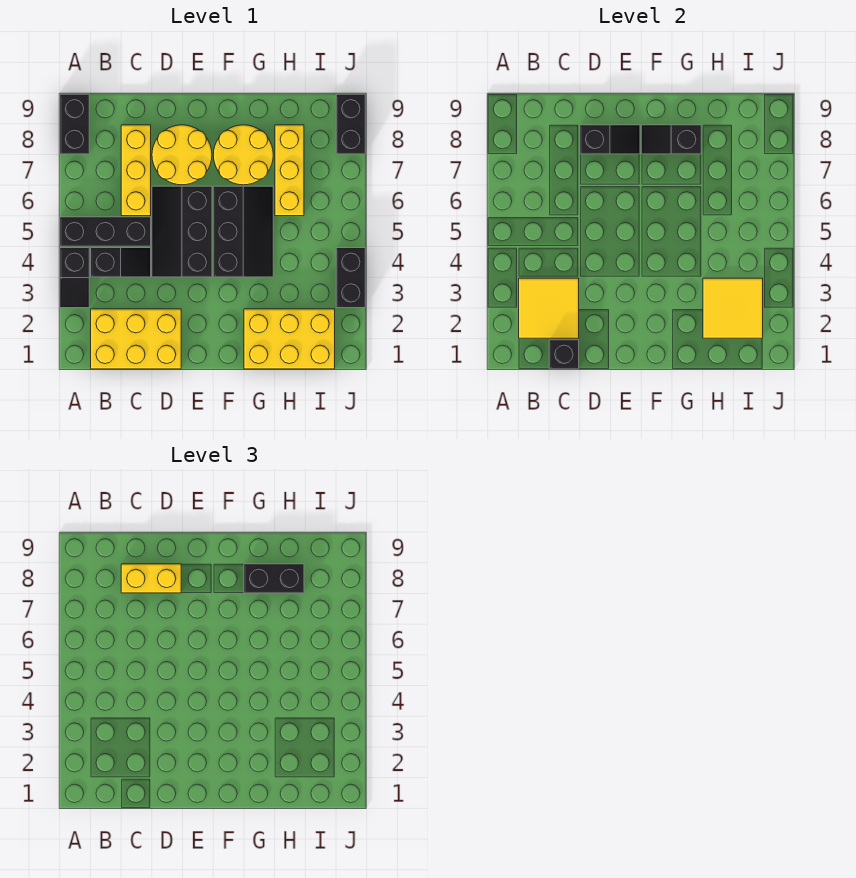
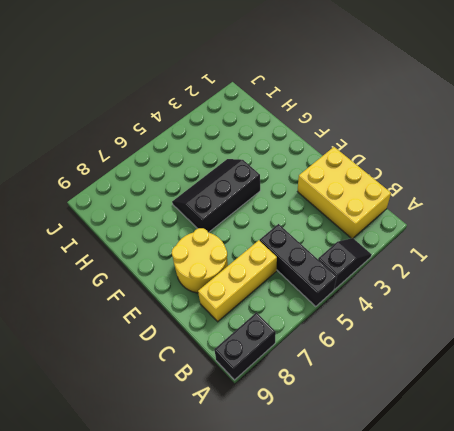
none -> black slope B4:C4 level 1 top B
none -> black slope D4:E6 level 1 top E
none -> yellow round brick F7:G8 level 1

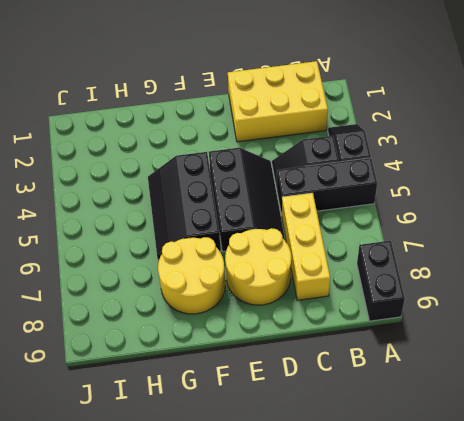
none -> yellow brick G1:I2 level 1
none -> yellow brick H6:H8 level 1
none -> black brick J3:J4 level 1

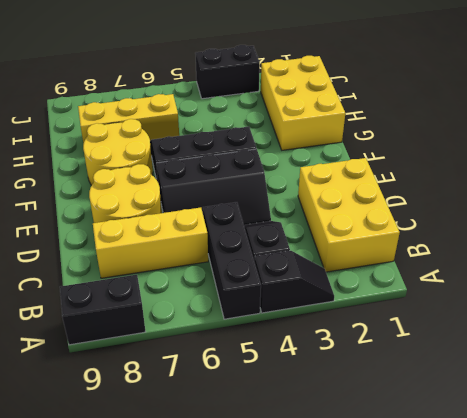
none -> black brick J8:J9 level 1
none -> yellow tile B2:C3 level 2
none -> black brick C1 level 2

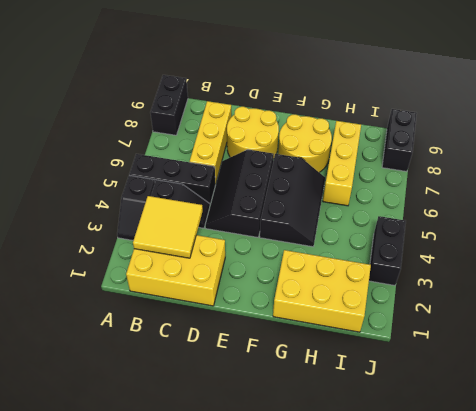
none -> black brick C1 level 2
none -> black slope D8:E8 level 2 top D
none -> black slope F8:G8 level 2 top G

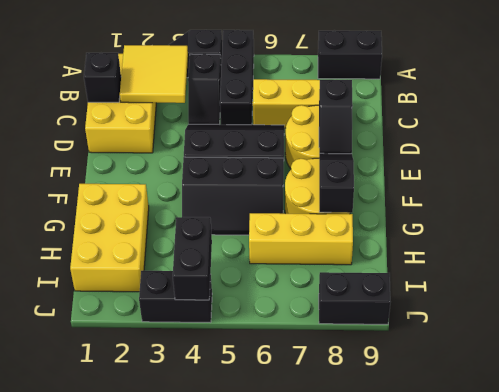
black brick I4:J4 level 2 -> black brick G8:H8 level 3
none -> yellow tile H2:I3 level 2
none -> yellow brick C8:D8 level 3

